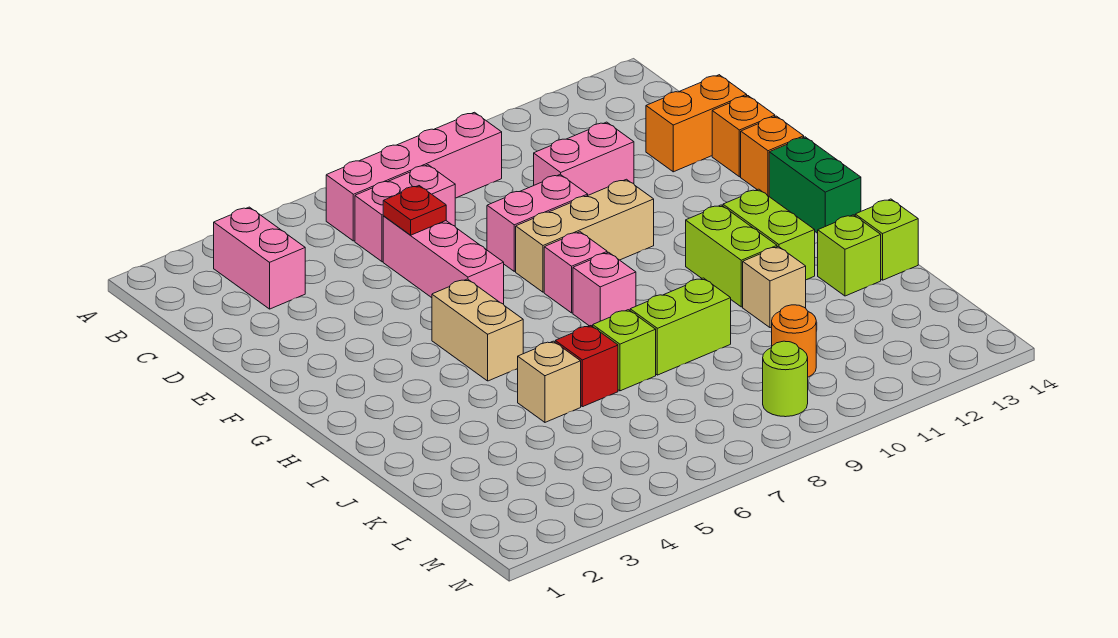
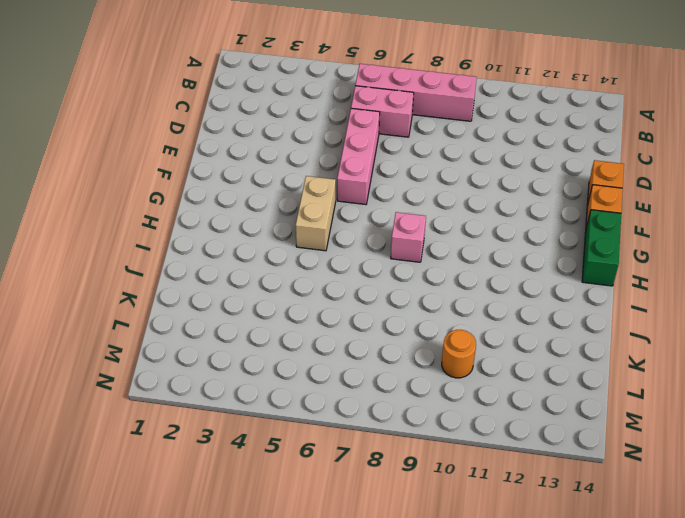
none -> pink brick B3:C3 level 1
none -> pink brick D10:D11 level 1
none -> orange brick D13:D14 level 1

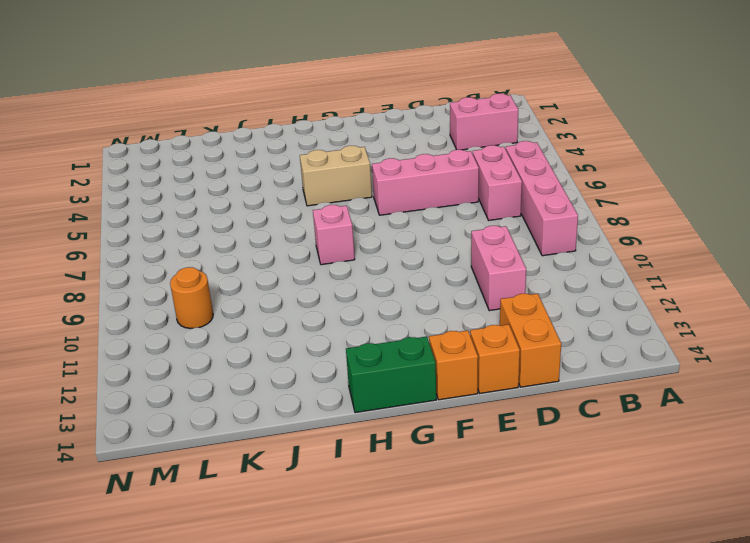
none -> pink brick E8:E9 level 1
none -> tan brick F8:F10 level 1
none -> pink brick G8 level 1

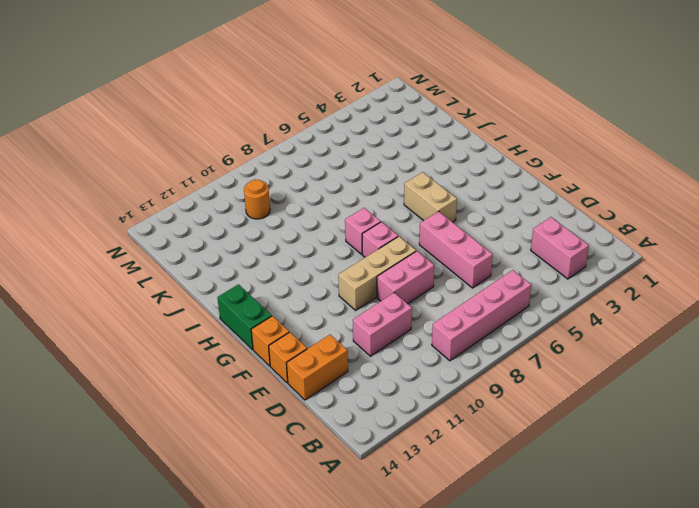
none -> pink brick C6:C7 level 1
none -> lime brick H11:I11 level 1
none -> lime brick H12:I12 level 1

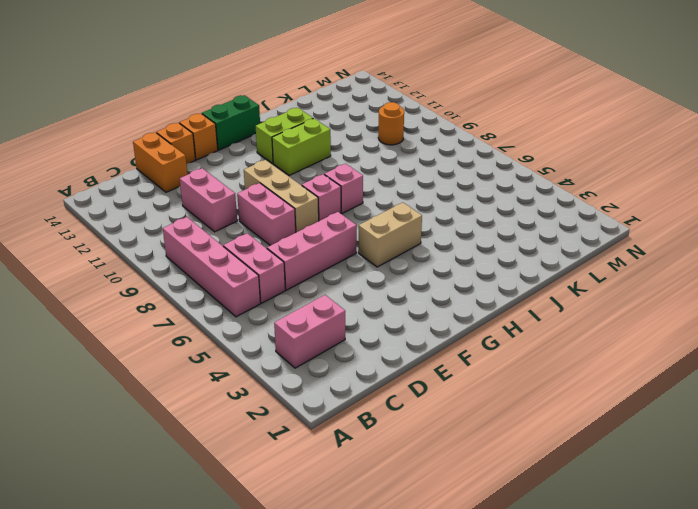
none -> tan brick J5 level 1
none -> red brick J6 level 1
none -> lime brick J7 level 1

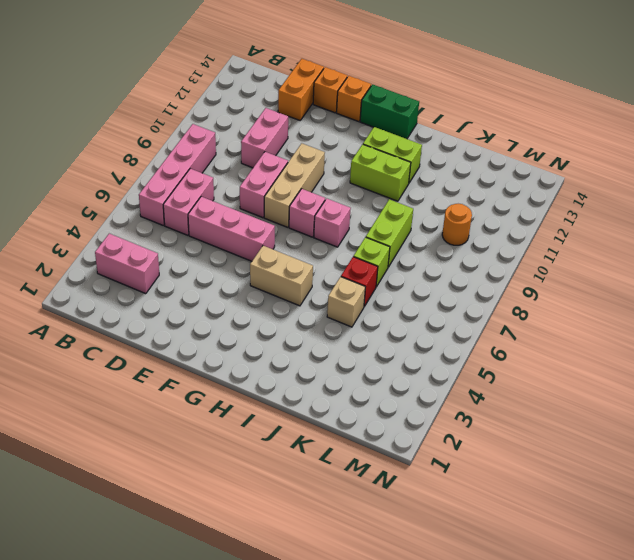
none -> tan brick J11 level 1
none -> lime brick J13 level 1
none -> lime brick J14 level 1

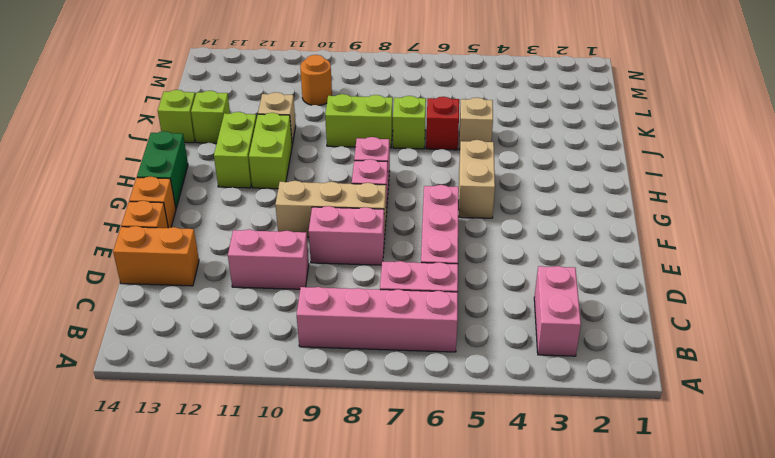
none -> lime round brick M9 level 1
none -> red plate D6 level 2

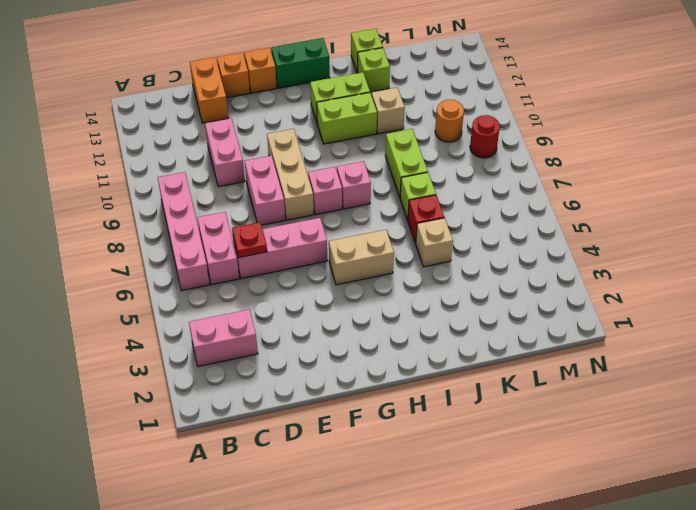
red round brick M9 level 1 -> lime round brick M9 level 1

